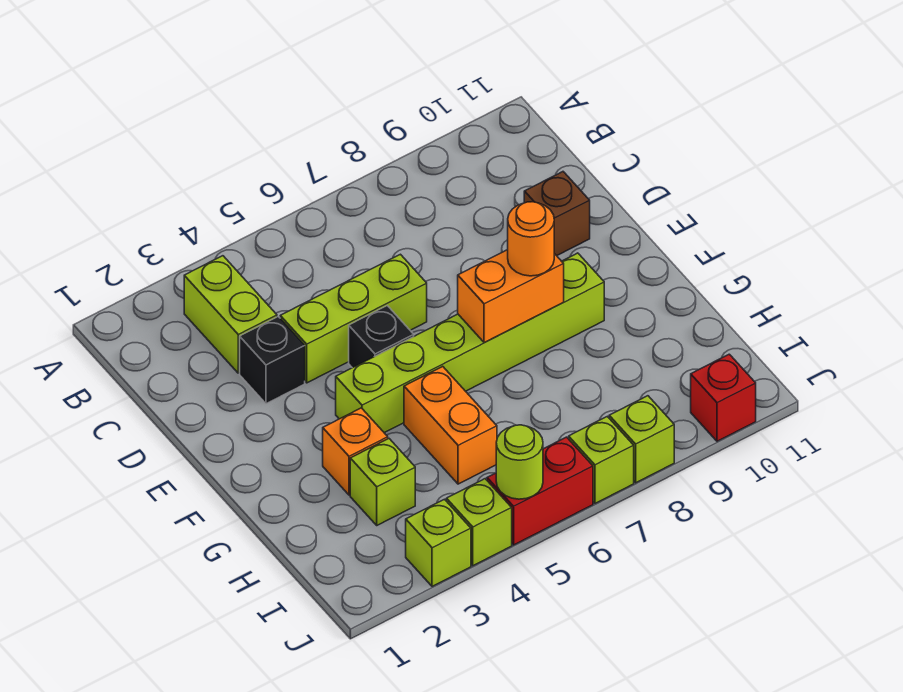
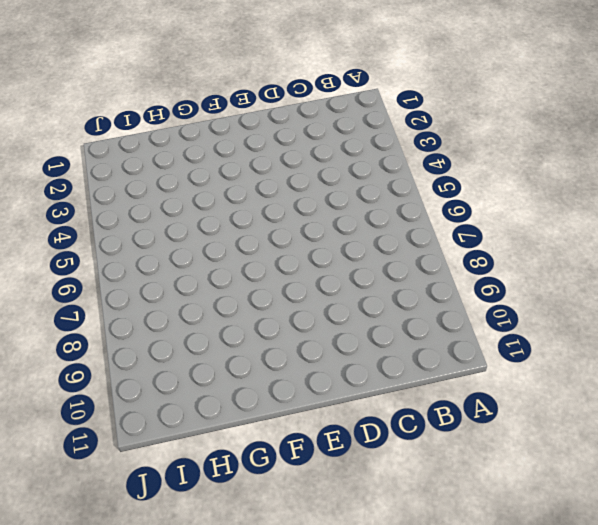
none -> lime brick B3:C3 level 1
none -> black brick D3 level 1
none -> lime brick D4:D6 level 1

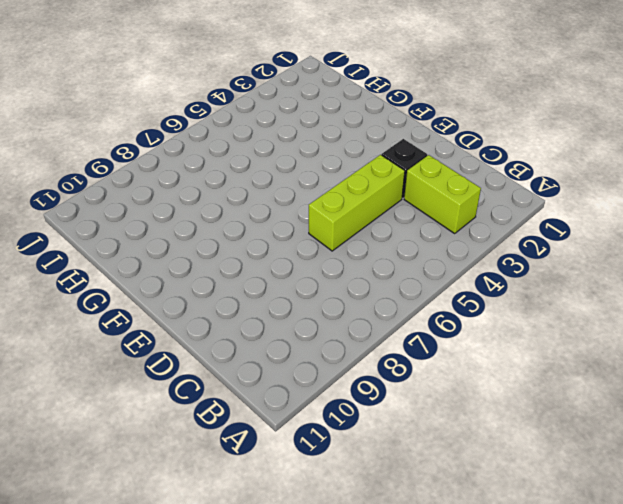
none -> brown brick D10 level 1
none -> black brick E5 level 1
none -> lime brick F4:F9 level 1

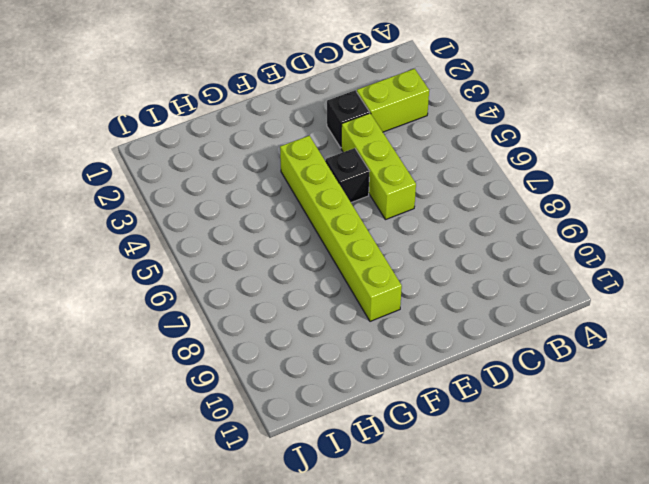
none -> brown brick D10 level 1
none -> orange brick G3 level 1
none -> orange brick G5:H5 level 1

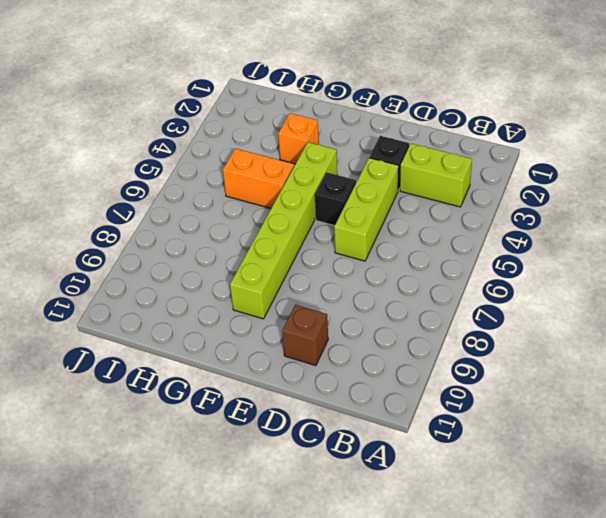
none -> lime brick H3 level 1
none -> lime brick J3 level 1
none -> lime brick J4 level 1

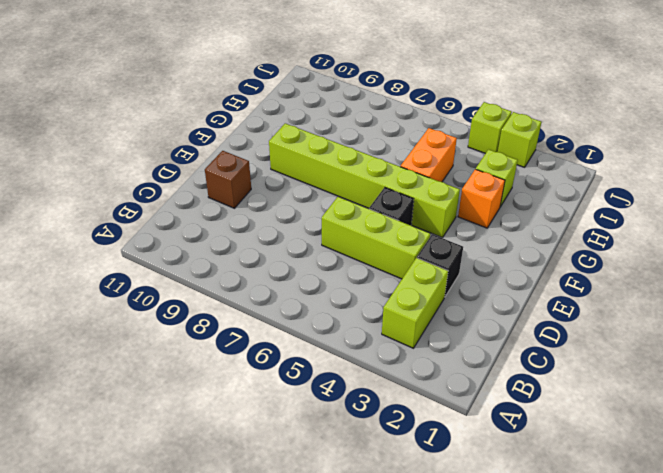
none -> red brick J5:J6 level 1
none -> lime brick J7 level 1
none -> lime brick J8 level 1

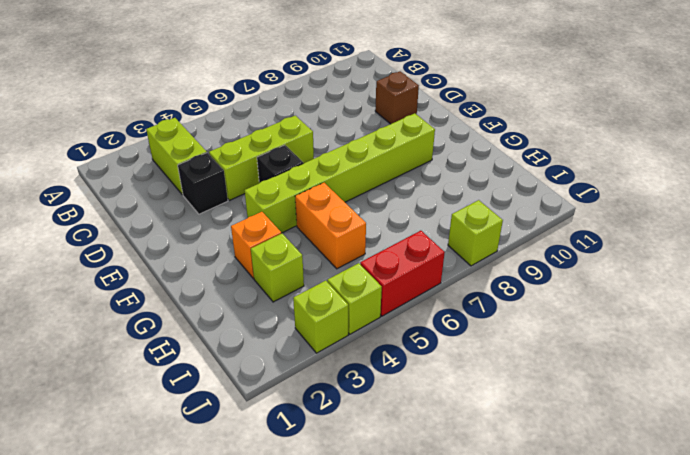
none -> lime brick J7 level 1
none -> red brick J10 level 1
none -> orange brick F7:F8 level 2

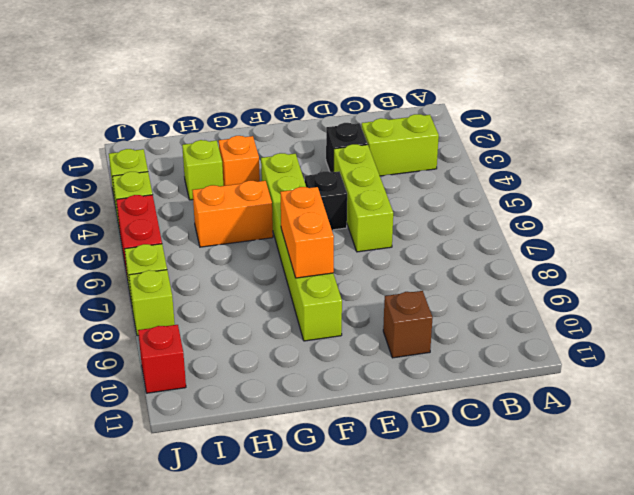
none -> lime round brick J5 level 2
none -> orange round brick F8 level 3

